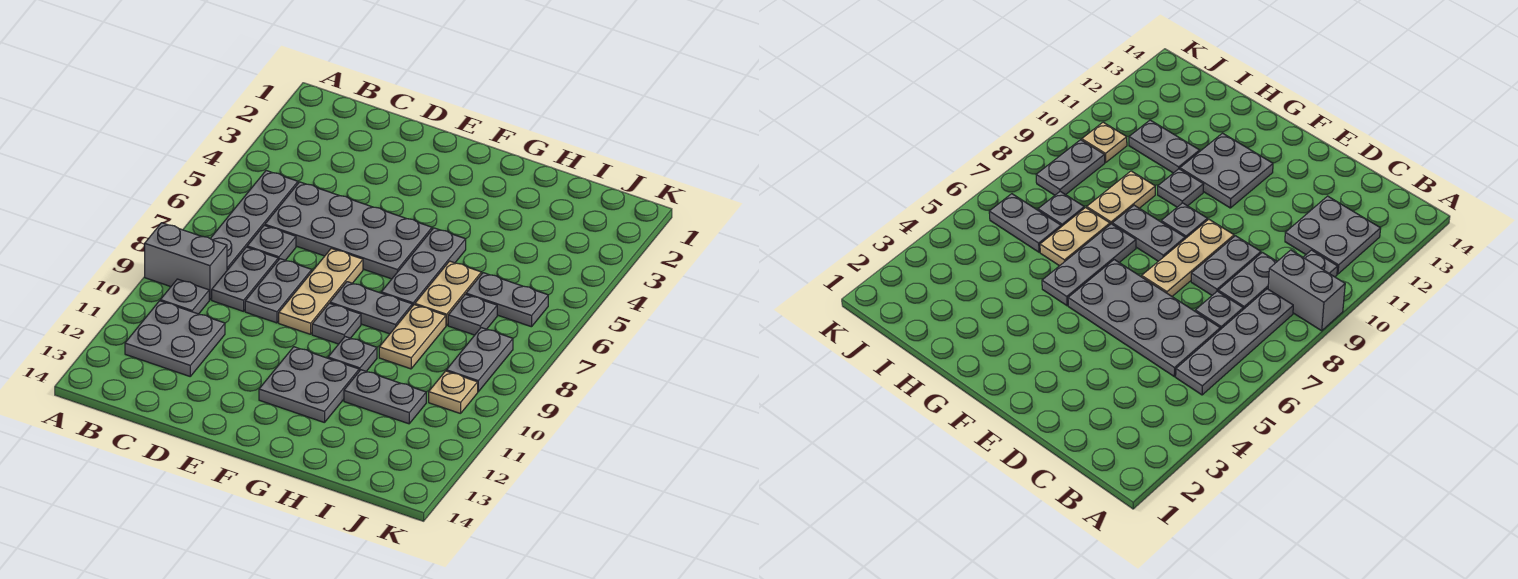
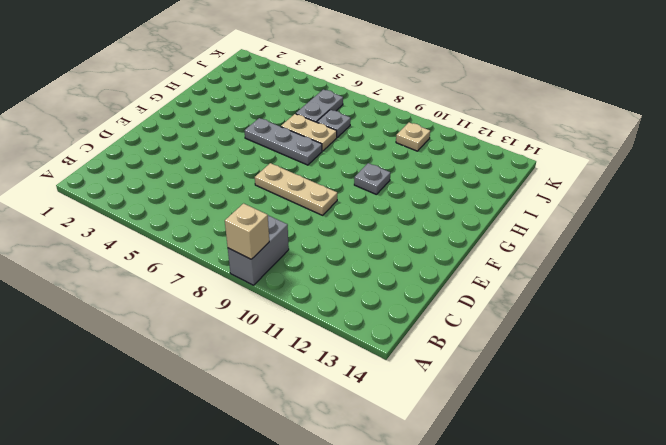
tan brick A9 level 2 -> none
none -> grey plate B5:B8 level 1
none -> grey plate B10 level 1
none -> grey plate B11:C12 level 1

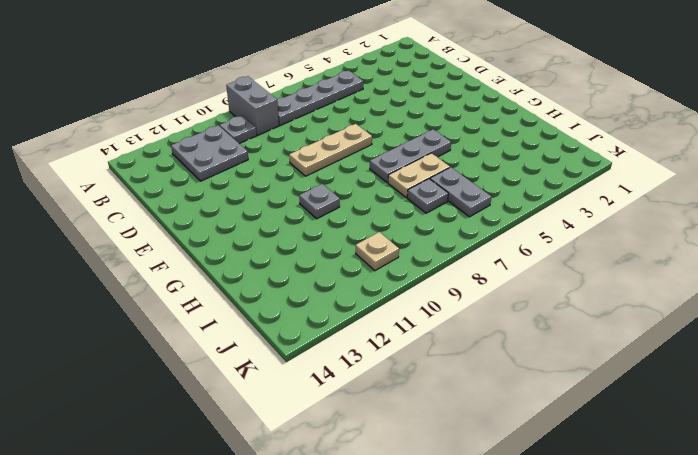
none -> grey plate C5:F6 level 1
none -> grey plate C7 level 1
none -> grey plate C8:C9 level 1

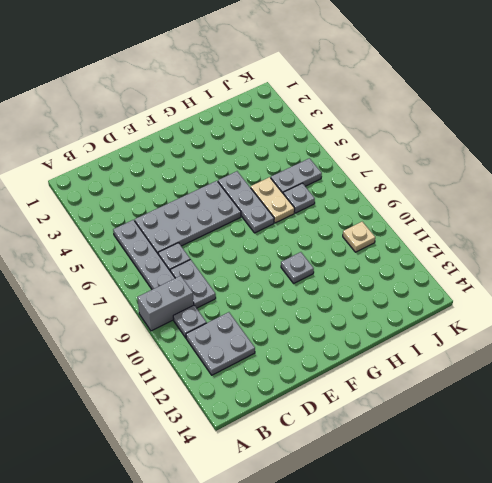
none -> grey plate D8:D9 level 1
none -> tan plate E7:E9 level 1
none -> grey plate F8:G8 level 1

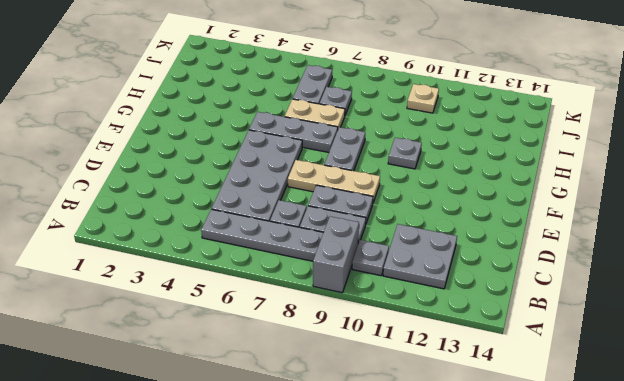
none -> grey plate F9 level 1
none -> grey plate F11:G12 level 1
none -> tan plate H8:H9 level 1

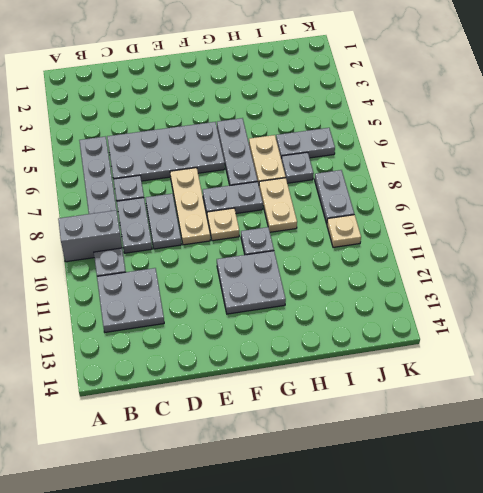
tan plate F9 level 1 -> grey plate F9 level 1
none -> grey plate H11:I11 level 1

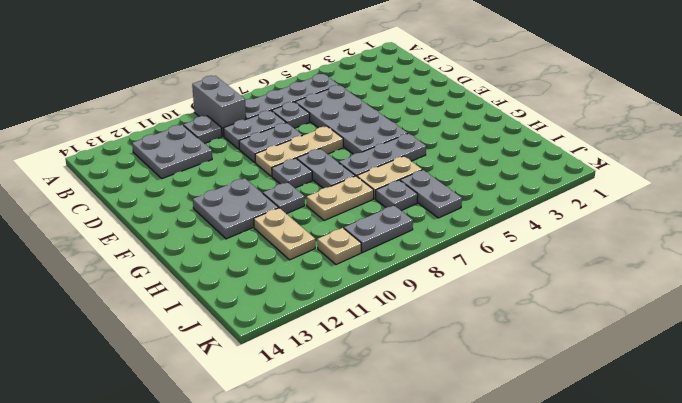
tan plate H11:I11 level 1 -> grey plate H11:I11 level 1

